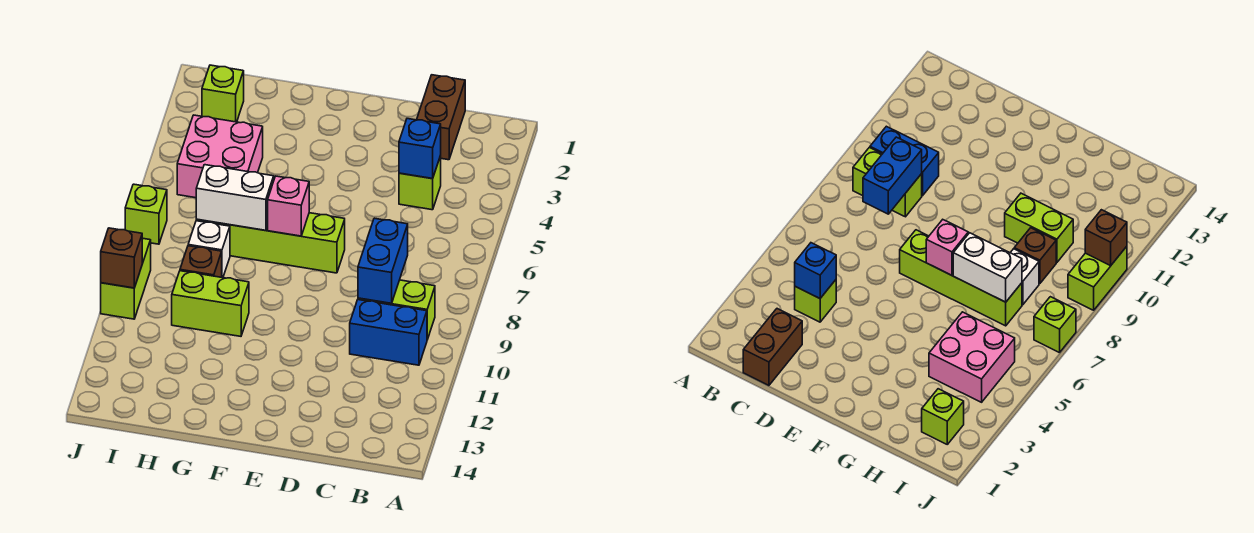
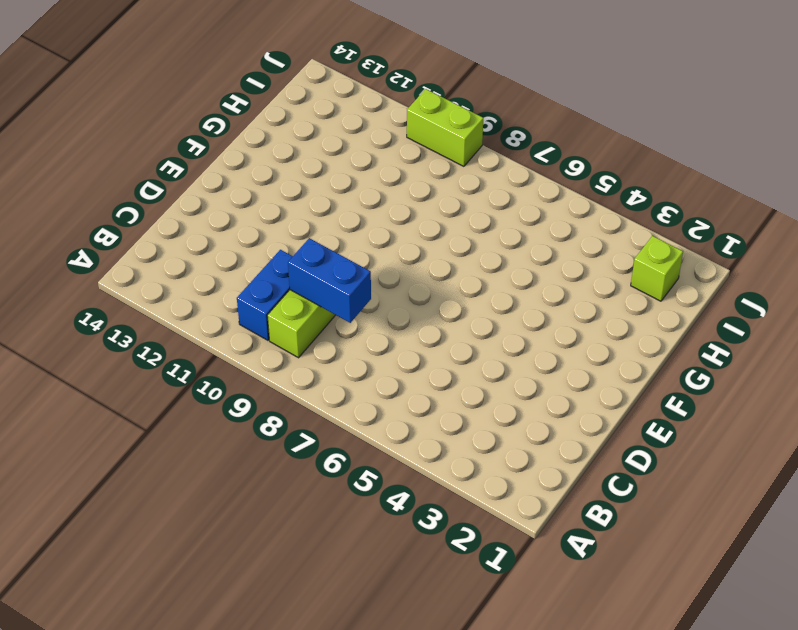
none -> brown brick C1:C2 level 1
none -> lime brick C4 level 1
none -> lime brick E7:H7 level 1

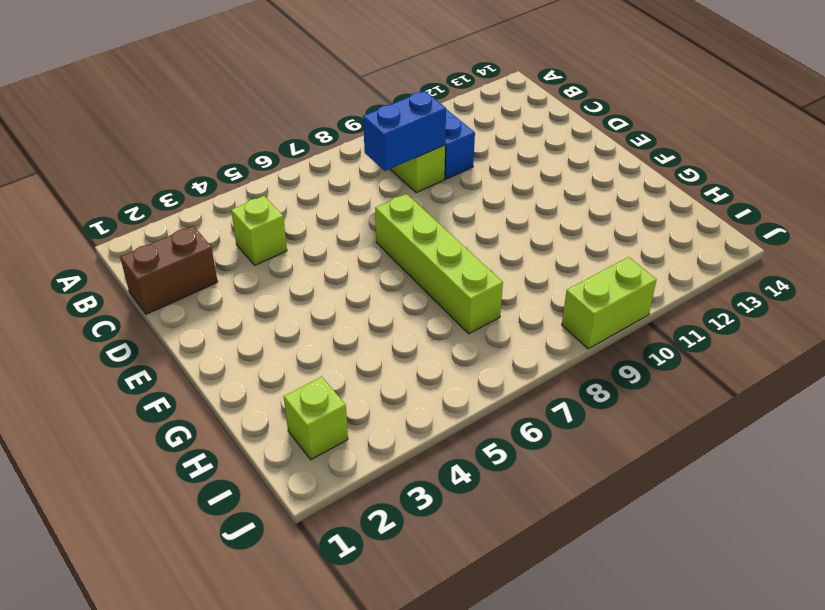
none -> lime brick G10:H10 level 1
none -> pink brick H4:I5 level 1
none -> white brick H8 level 1

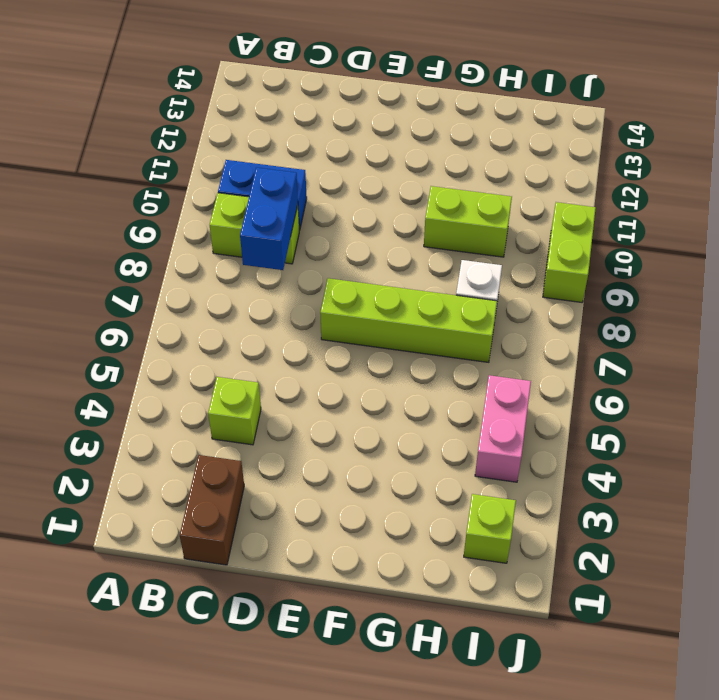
pink brick I4:I5 level 1 -> pink brick H4:I5 level 1
none -> brown brick H9 level 1
none -> lime brick J7 level 1
none -> blue brick C4 level 2

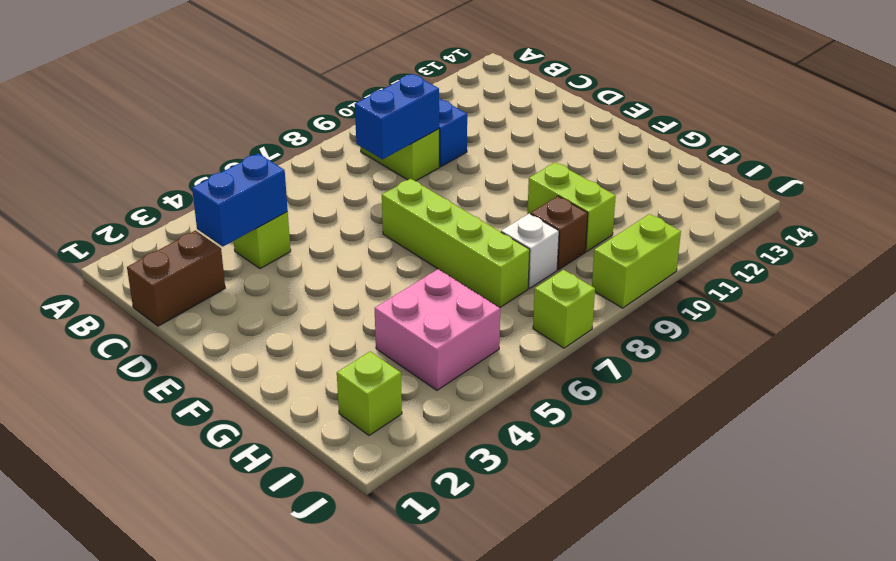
blue brick C3:C4 level 2 -> blue brick C4 level 2
none -> pink brick F7 level 2
none -> white brick G7:H7 level 2
none -> brown brick J10 level 2

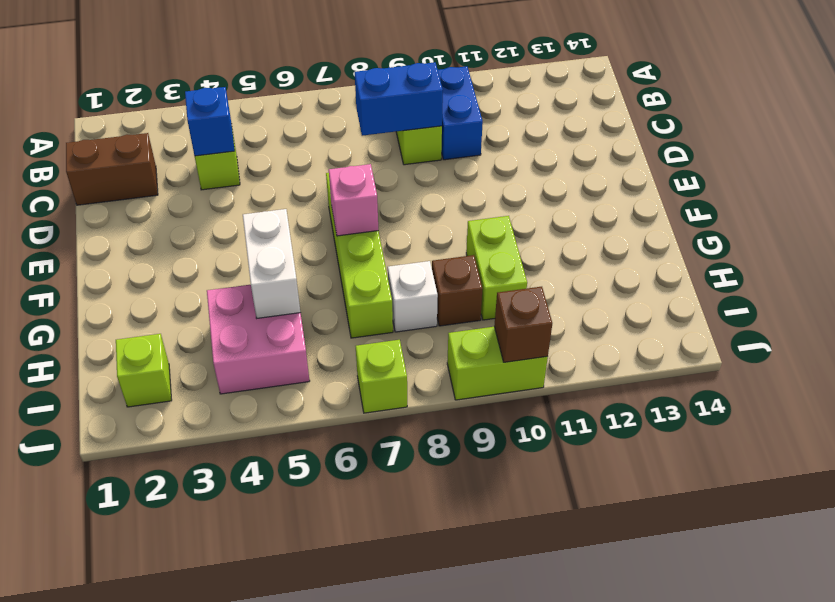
white brick G5:H5 level 2 -> white brick G7:H7 level 2

